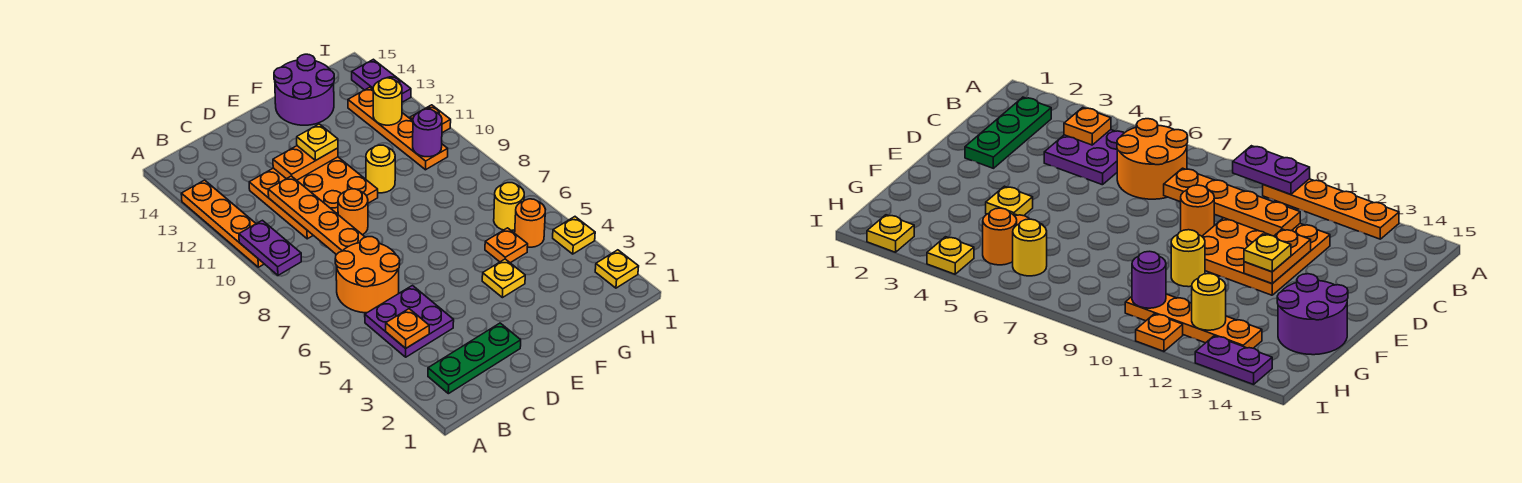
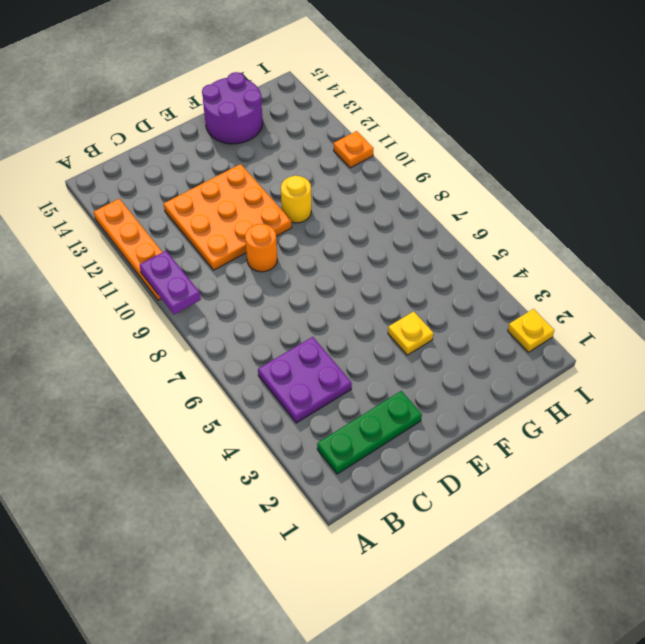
none -> orange round brick B6:C7 level 1
none -> orange plate G5 level 1
none -> orange round brick H5 level 1

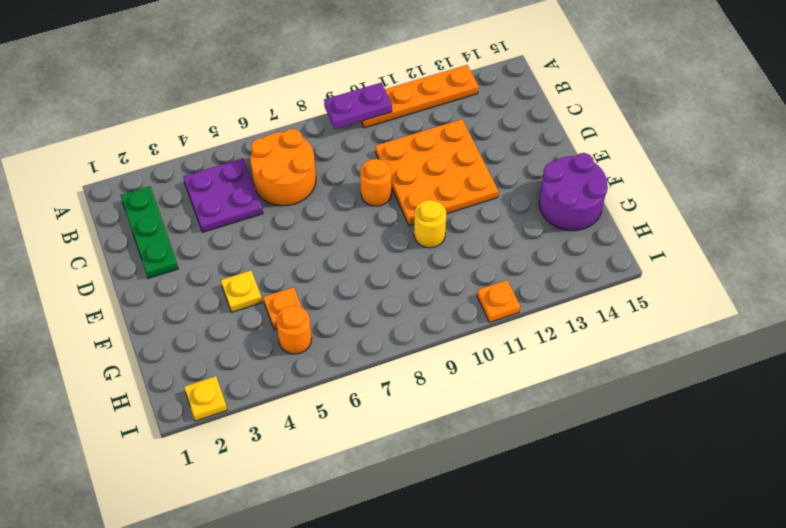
none -> yellow round brick H6 level 1
none -> orange plate H10:H13 level 1
none -> yellow plate I4 level 1

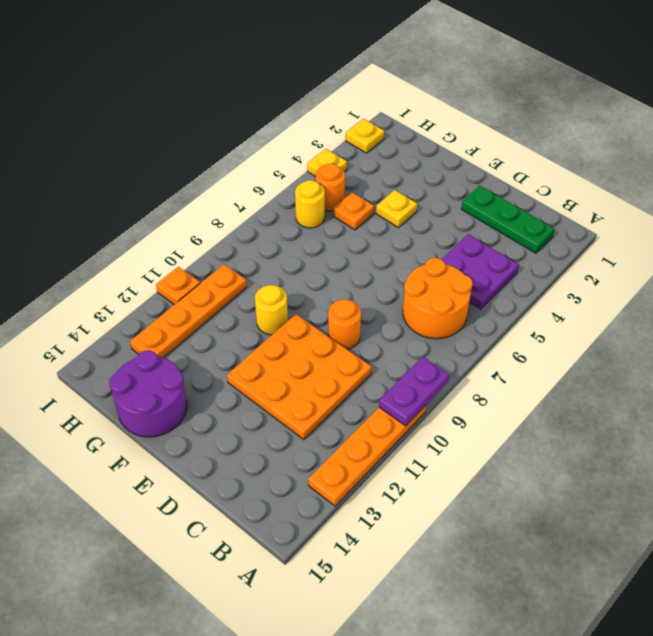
none -> purple plate I13:I14 level 1
none -> orange plate B4 level 2
none -> orange plate C8:C11 level 2

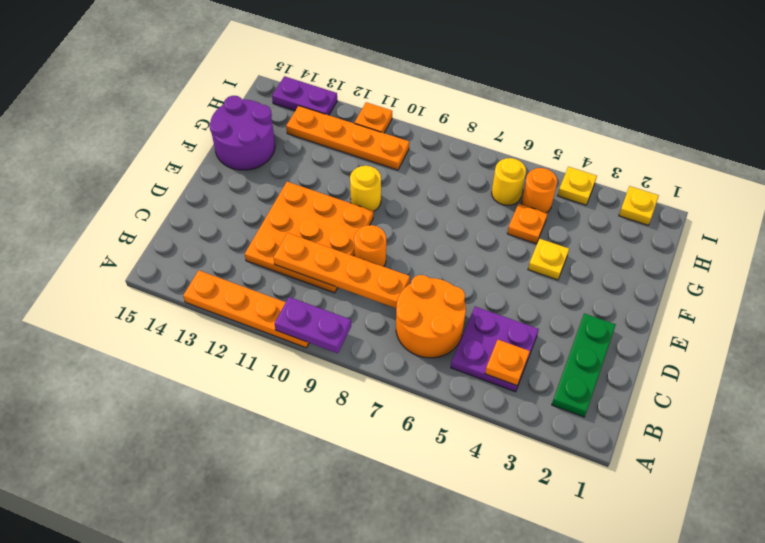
none -> orange plate D12:E12 level 2
none -> purple round brick H10 level 2
none -> yellow round brick H12 level 2

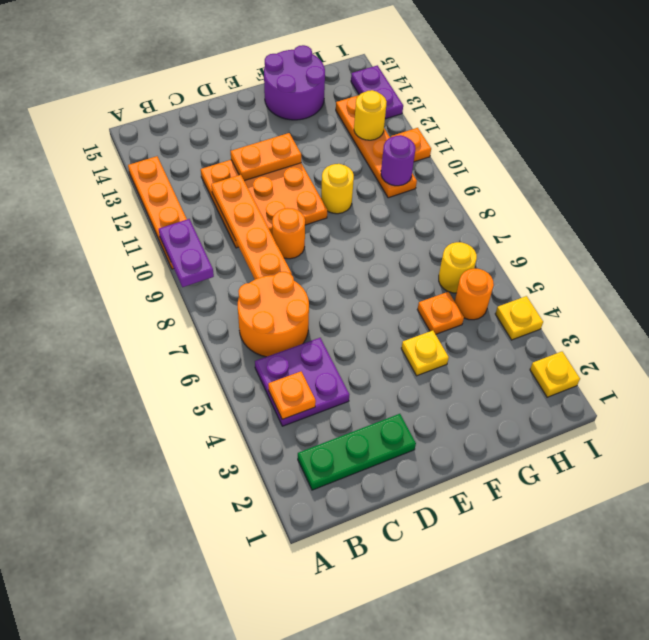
none -> yellow plate E12 level 3

